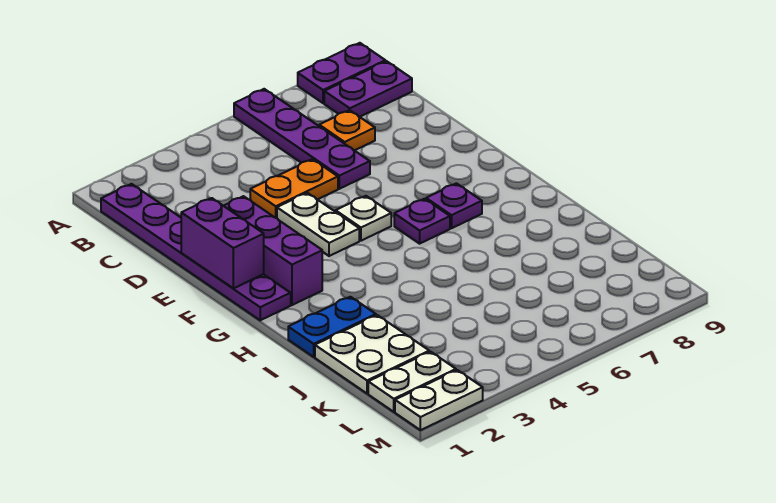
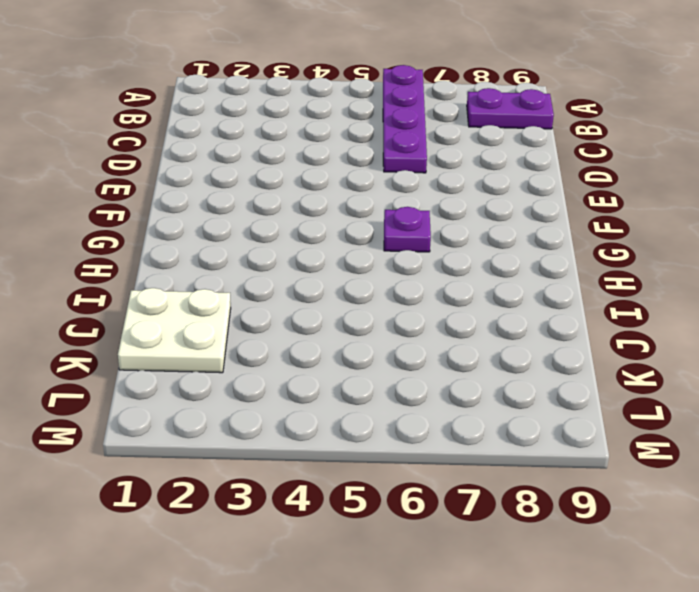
none -> purple plate A8:A9 level 1
none -> purple plate B1:G1 level 1
none -> orange plate C7 level 1

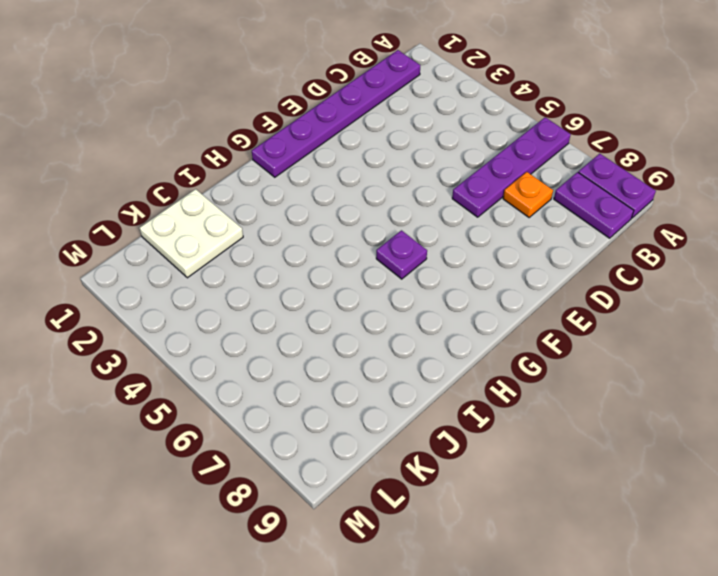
none -> orange plate D4:D5 level 1
none -> purple brick E2:G2 level 1
none -> white plate E4:F4 level 1

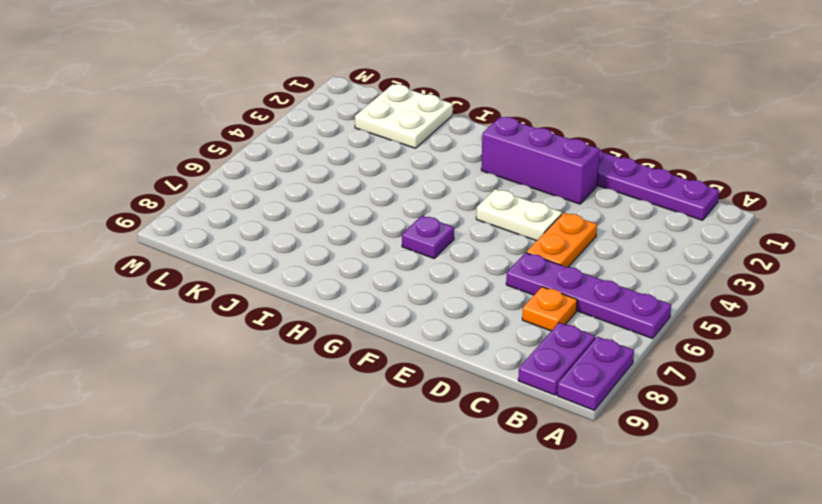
none -> white plate F5 level 1
none -> purple plate G7 level 1
none -> blue plate I1:I2 level 1

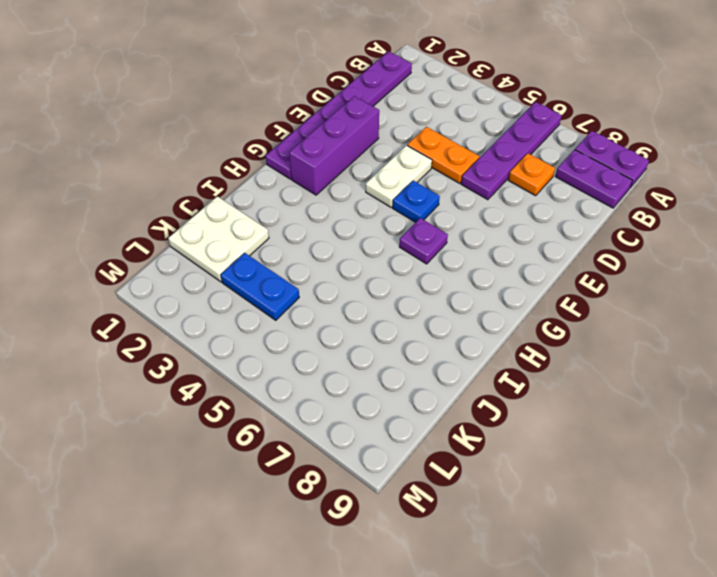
blue plate F5 level 1 -> white plate F5 level 1
blue plate K3:K4 level 1 -> blue plate I1:I2 level 1
none -> purple plate G7 level 1
none -> white plate L1:L2 level 1
none -> white plate M1:M2 level 1

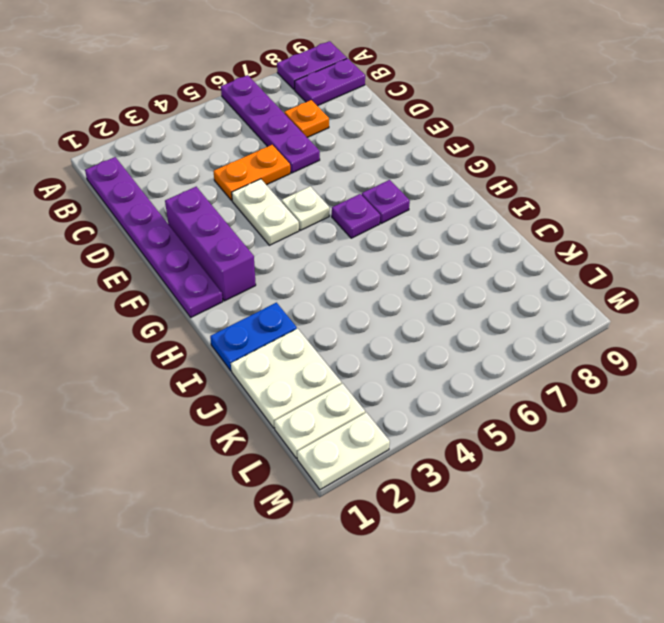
none -> purple brick E1:F1 level 2

